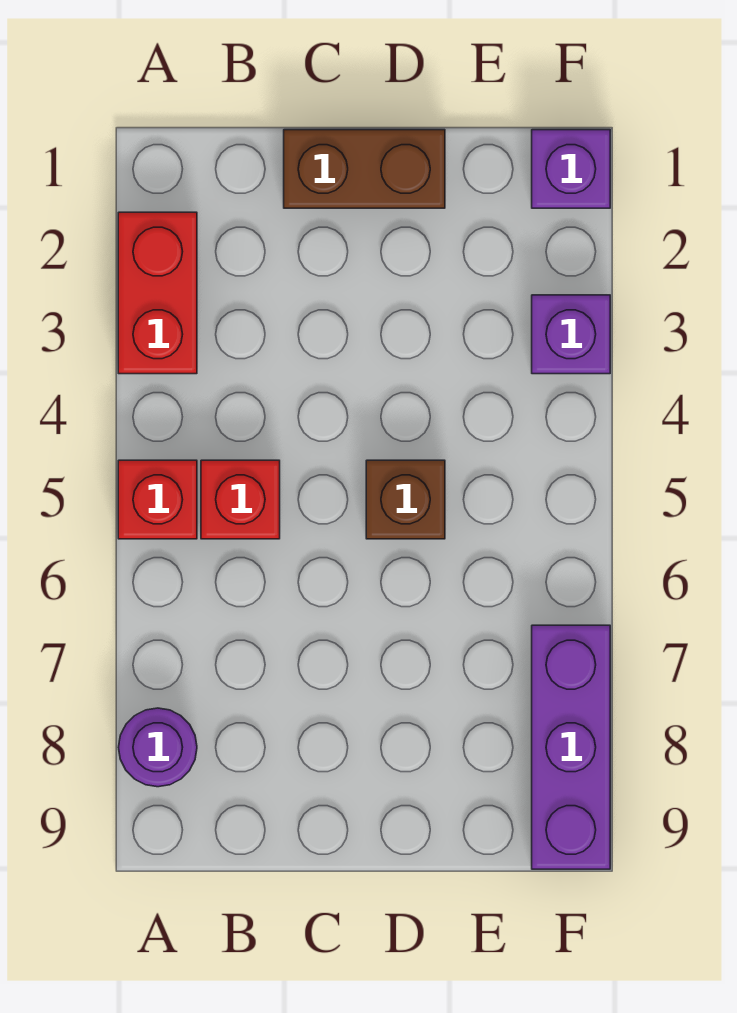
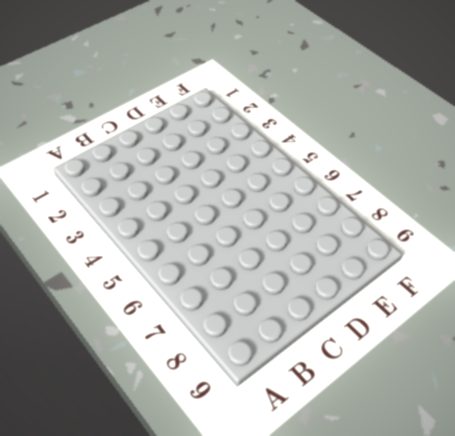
none -> red brick A2:A3 level 1
none -> red brick A5 level 1

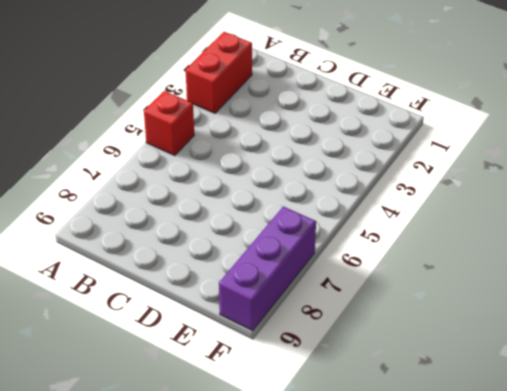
none -> purple round brick A8 level 1
none -> red brick B5 level 1

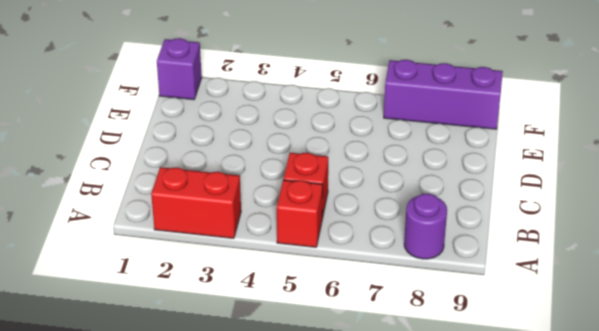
none -> brown brick C1:D1 level 1
none -> brown brick D5 level 1

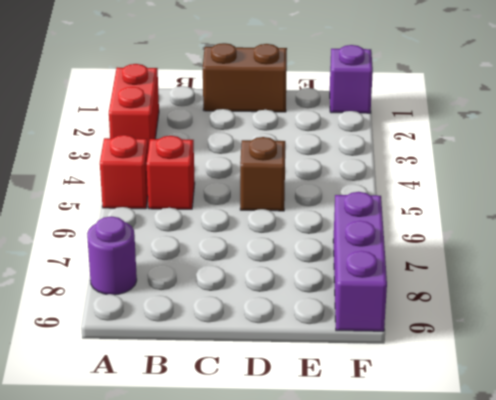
none -> purple brick F3 level 1

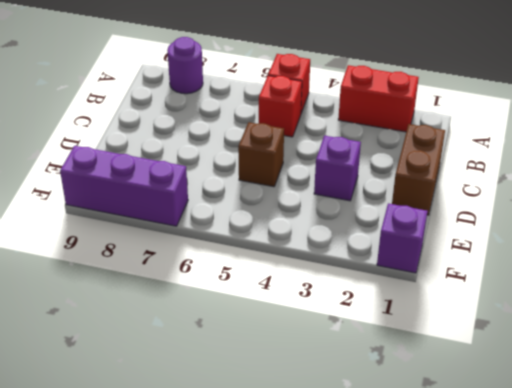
purple brick D3 level 1 -> purple brick F3 level 1

